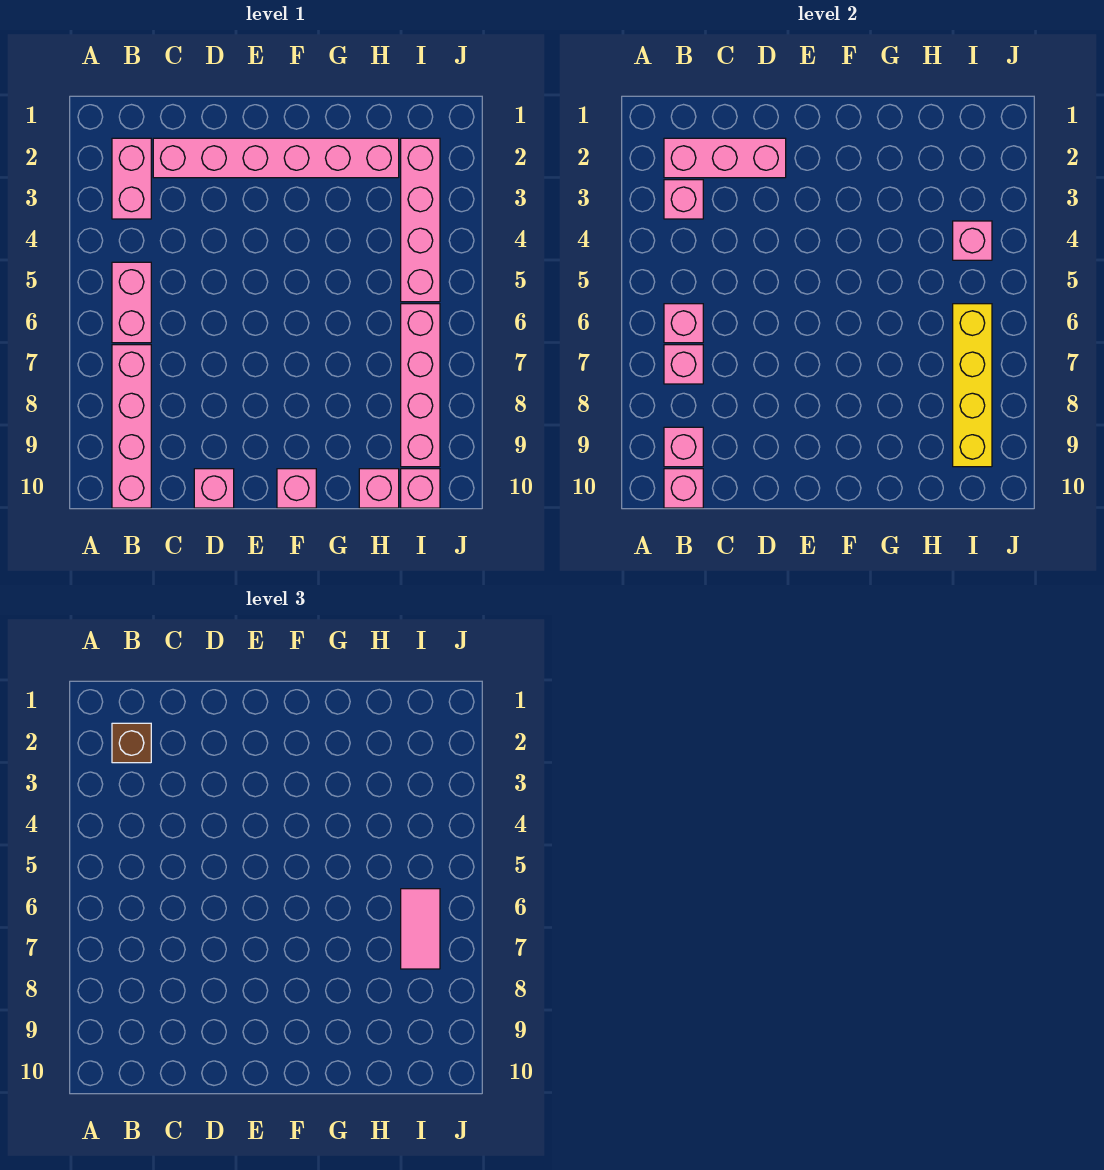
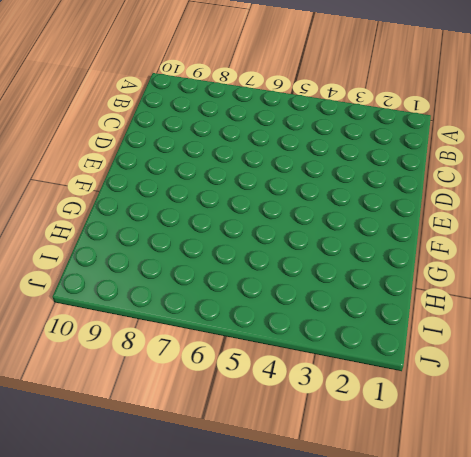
none -> pink brick B2:B3 level 1
none -> pink brick B5:B6 level 1
none -> pink brick B7:B10 level 1

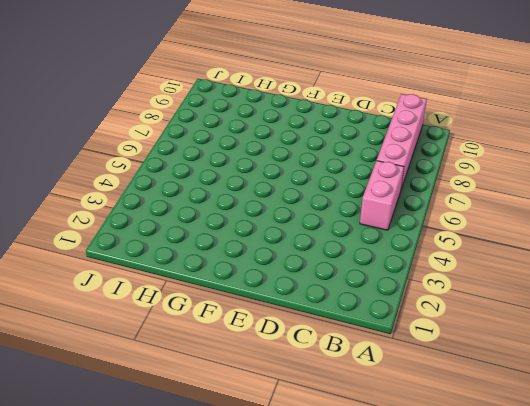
none -> pink brick B2:B3 level 1
none -> pink brick C2:H2 level 1
none -> pink brick D10 level 1

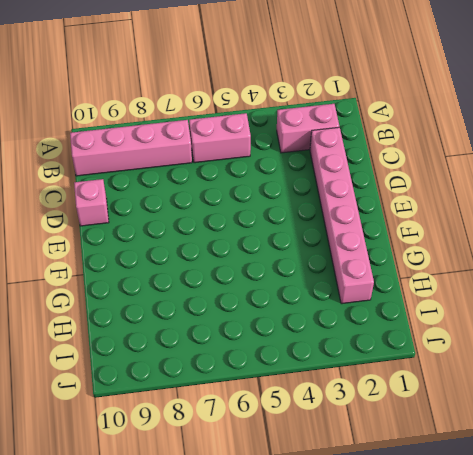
none -> pink brick F10 level 1
none -> pink brick H10 level 1
none -> pink brick I2:I5 level 1

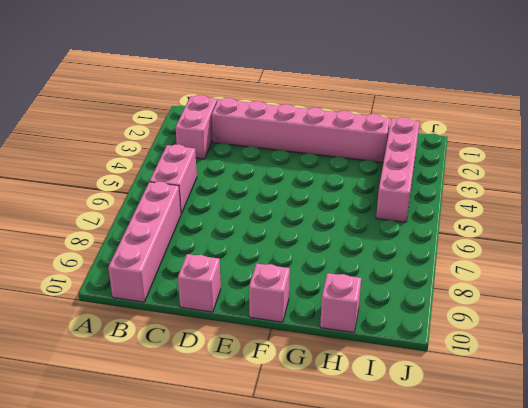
none -> pink brick I6:I9 level 1
none -> pink brick I10 level 1
none -> pink brick B2:D2 level 2

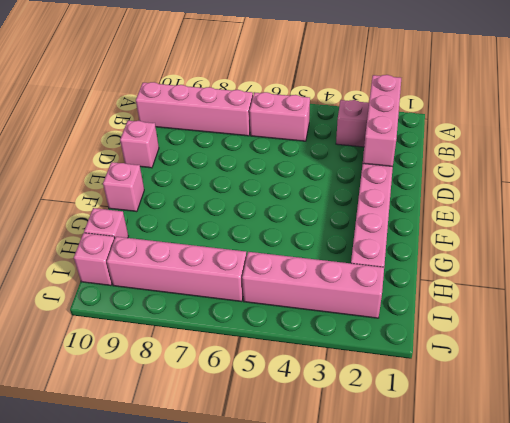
none -> pink brick B3 level 2
none -> pink brick B6 level 2
none -> pink brick B7 level 2

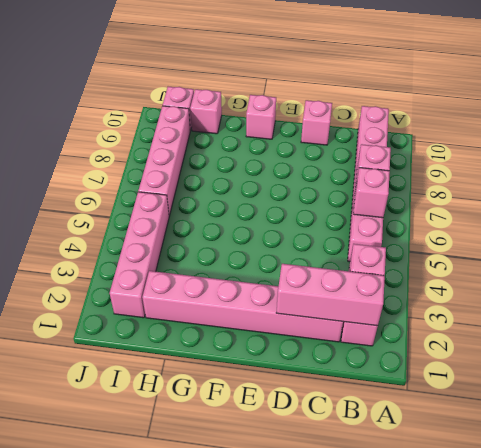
none -> pink brick B9 level 2
none -> pink brick B10 level 2
none -> pink brick I4 level 2

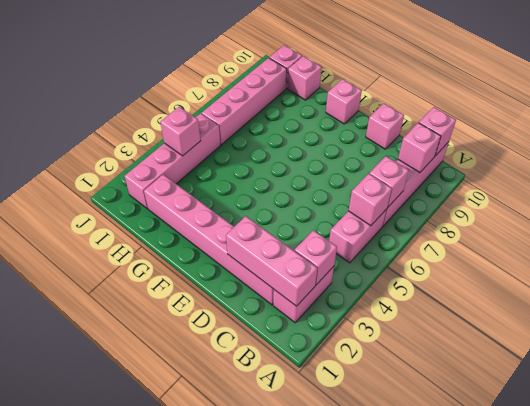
none -> yellow brick I6:I9 level 2
none -> brown brick B2 level 3
none -> pink tile I6:I7 level 3

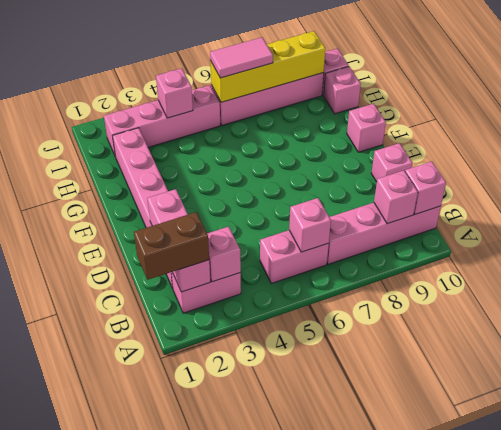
brown brick B1:B2 level 3 -> brown brick B2 level 3
none -> pink brick B7 level 2

